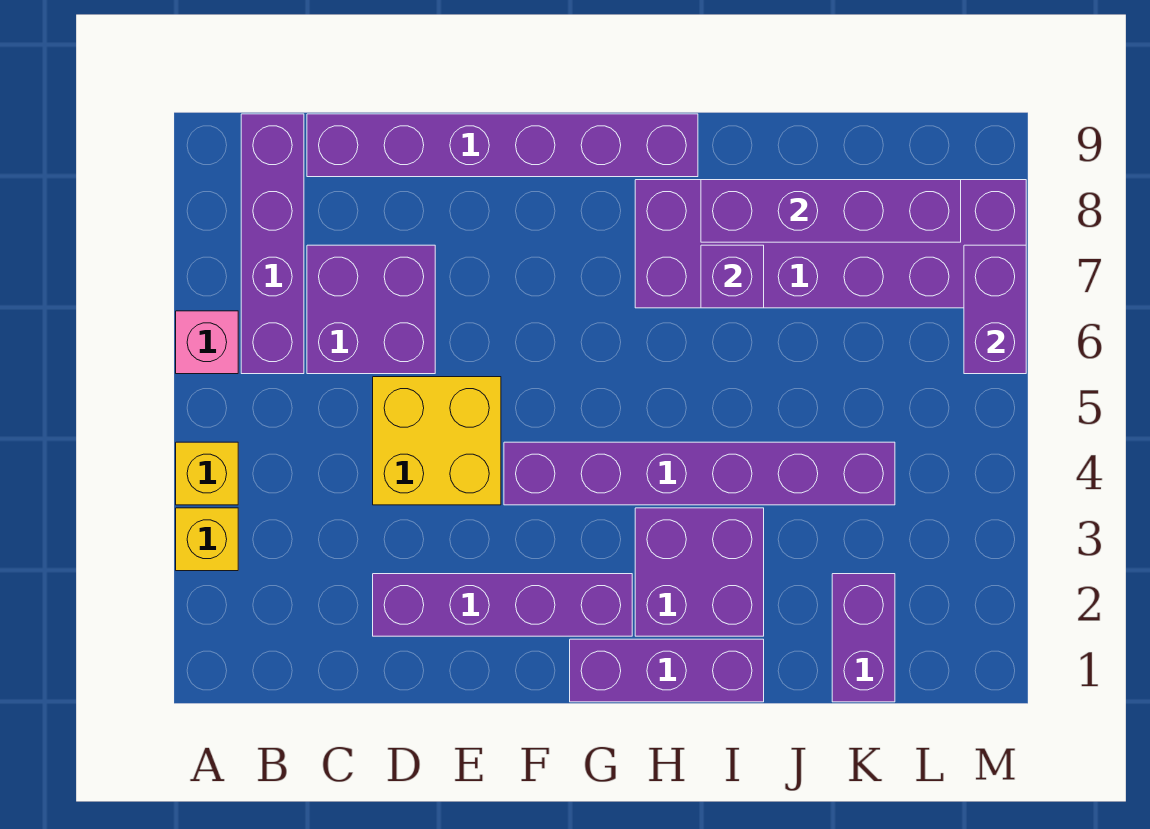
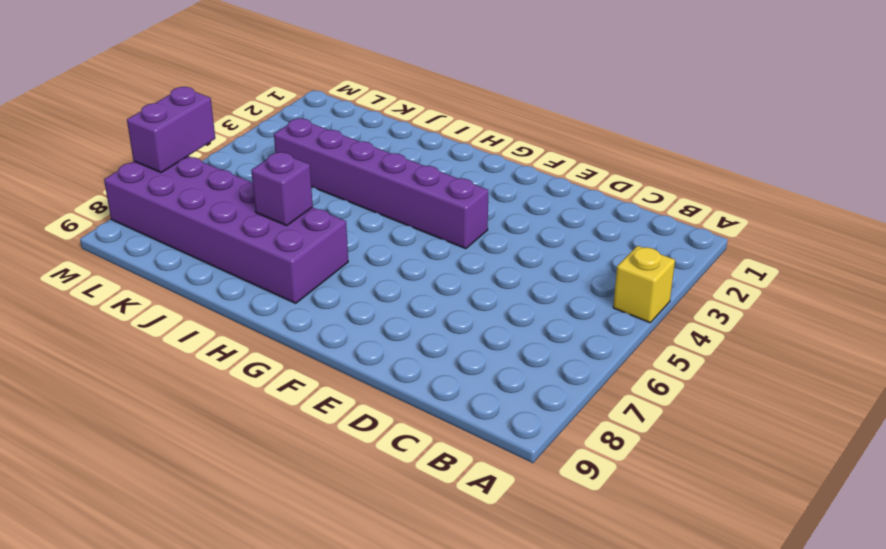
none -> yellow brick A3 level 1
none -> pink brick A6 level 1
none -> purple brick B6:B9 level 1

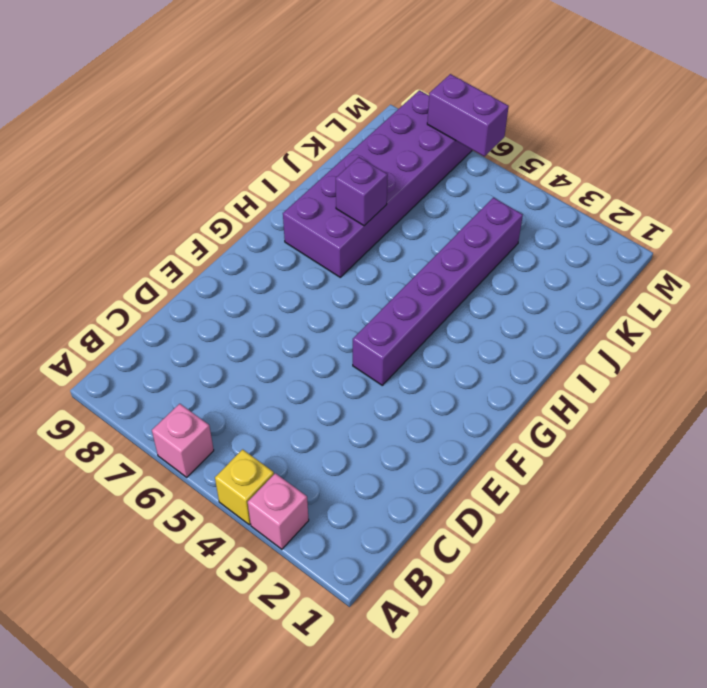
pink brick A3 level 1 -> yellow brick A3 level 1
none -> purple brick B6:B9 level 1
none -> purple brick C6:D7 level 1
none -> purple brick C9:H9 level 1

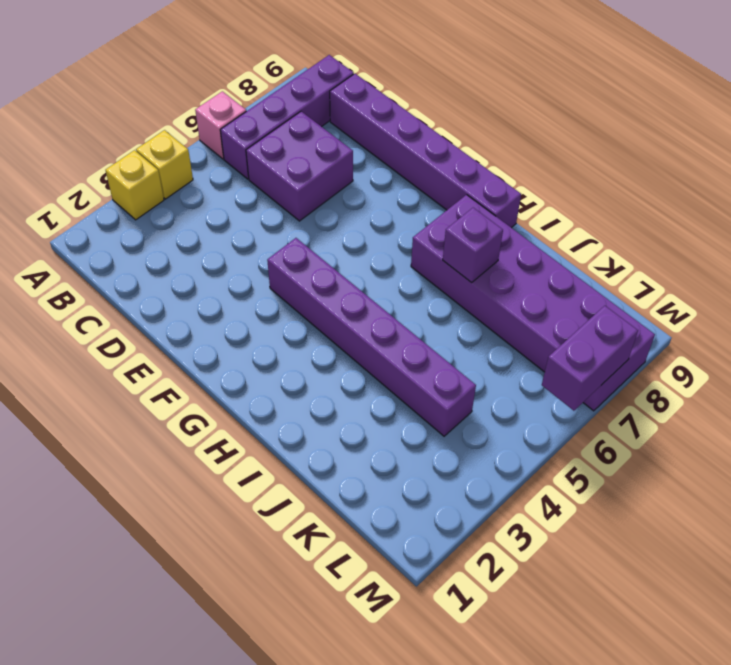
none -> purple brick D2:G2 level 1
none -> yellow brick D4:E5 level 1
none -> purple brick G1:I1 level 1

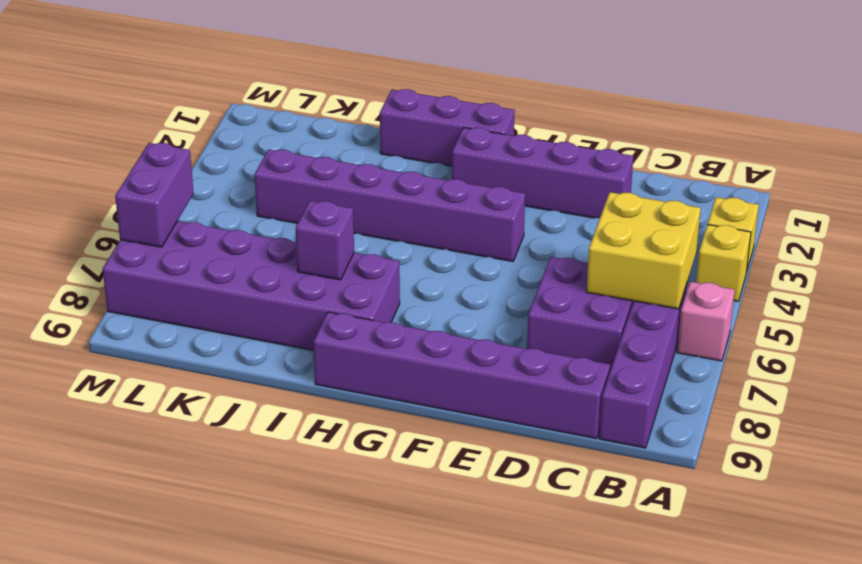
yellow brick B5:C6 level 2 -> yellow brick D4:E5 level 1
none -> purple brick H2:I3 level 1
none -> purple brick K1:K2 level 1
none -> purple brick I8:L8 level 2

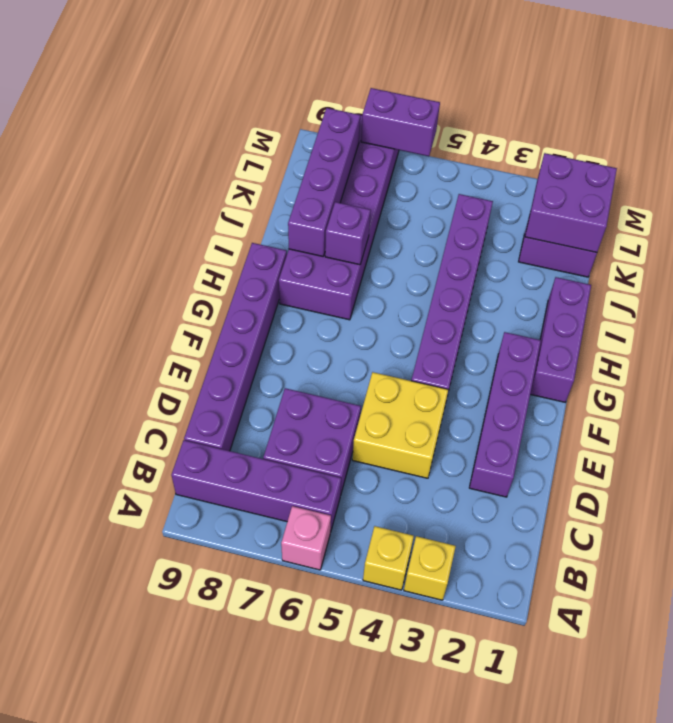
purple brick K1:L2 level 2 -> purple brick H2:I3 level 1

